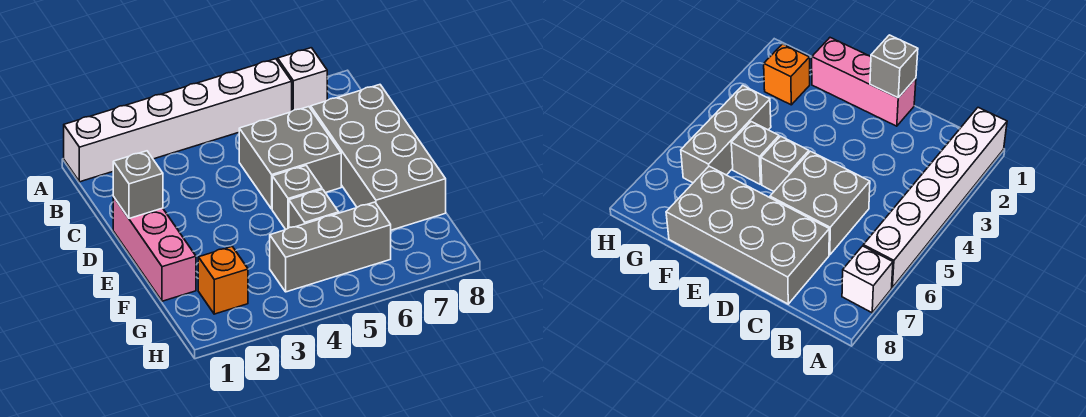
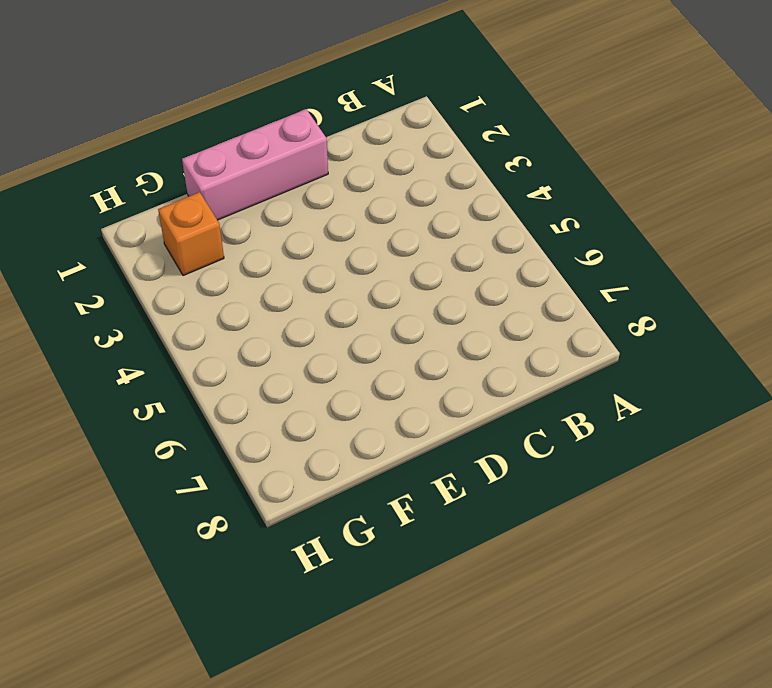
none -> white brick A1:A6 level 1
none -> white brick A7 level 1

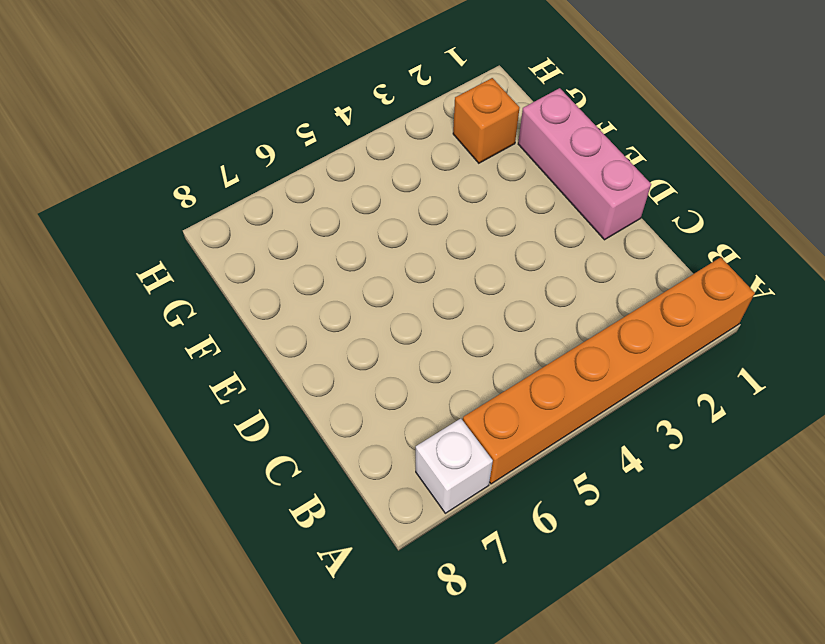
orange brick A1:A6 level 1 -> white brick A1:A6 level 1
none -> grey brick C5:D6 level 1
none -> grey brick C7:F8 level 1

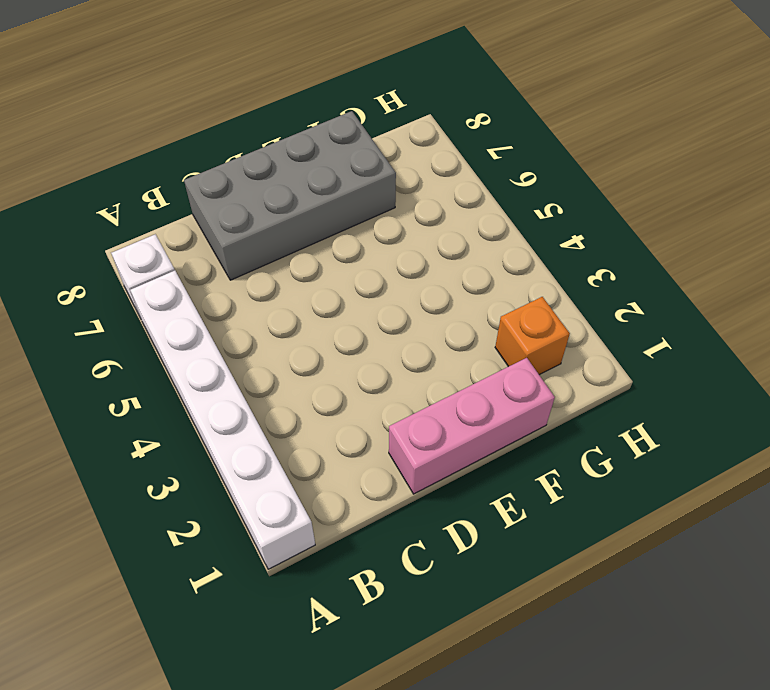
none -> grey brick C5:D6 level 1
none -> grey brick E5 level 1

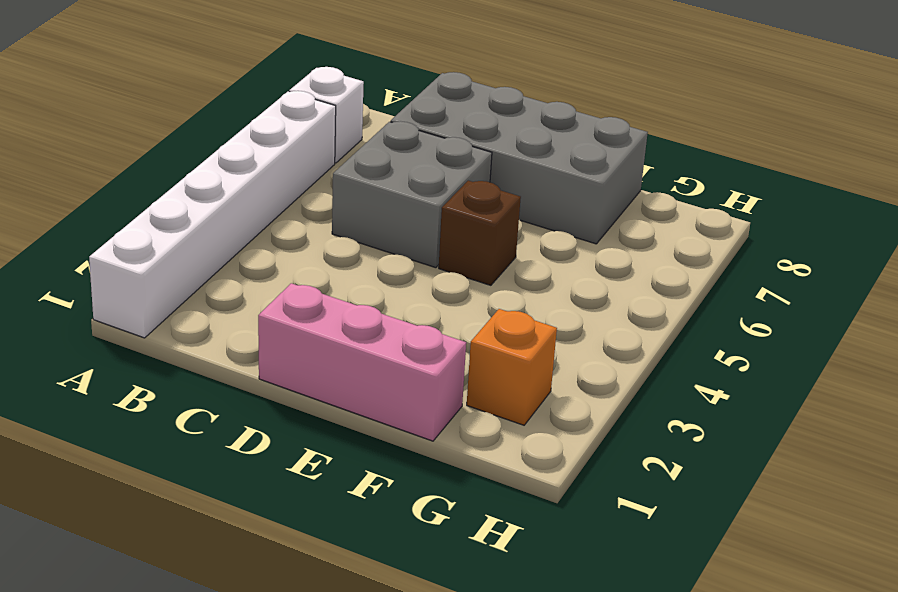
brown brick E5 level 1 -> grey brick E5 level 1
none -> grey brick F5 level 1
none -> grey brick G4:G6 level 1

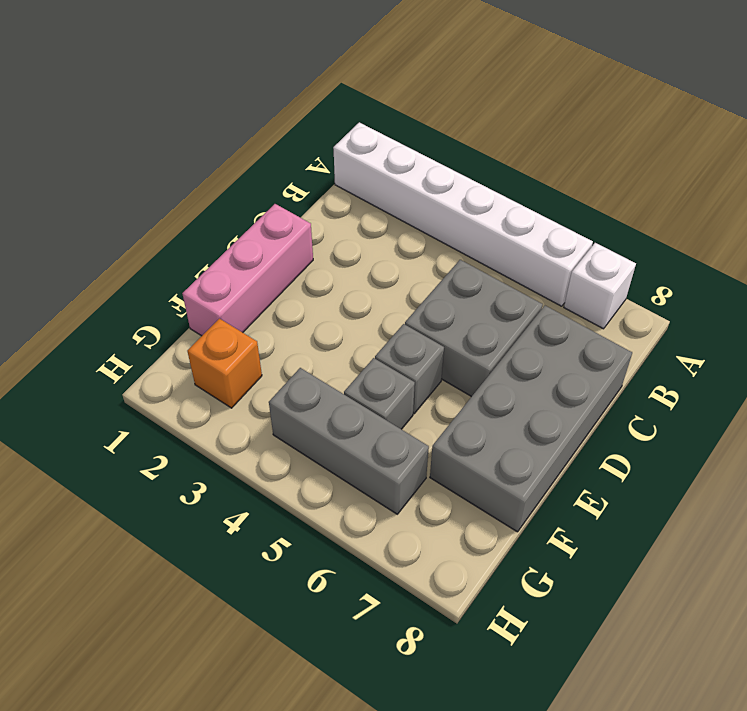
none -> grey brick D1 level 2

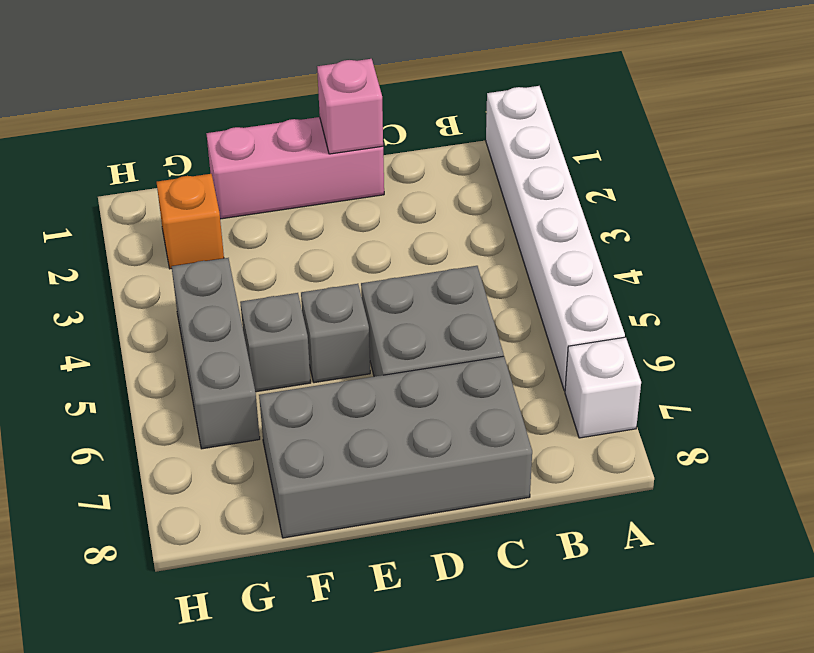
pink brick D1 level 2 -> grey brick D1 level 2

